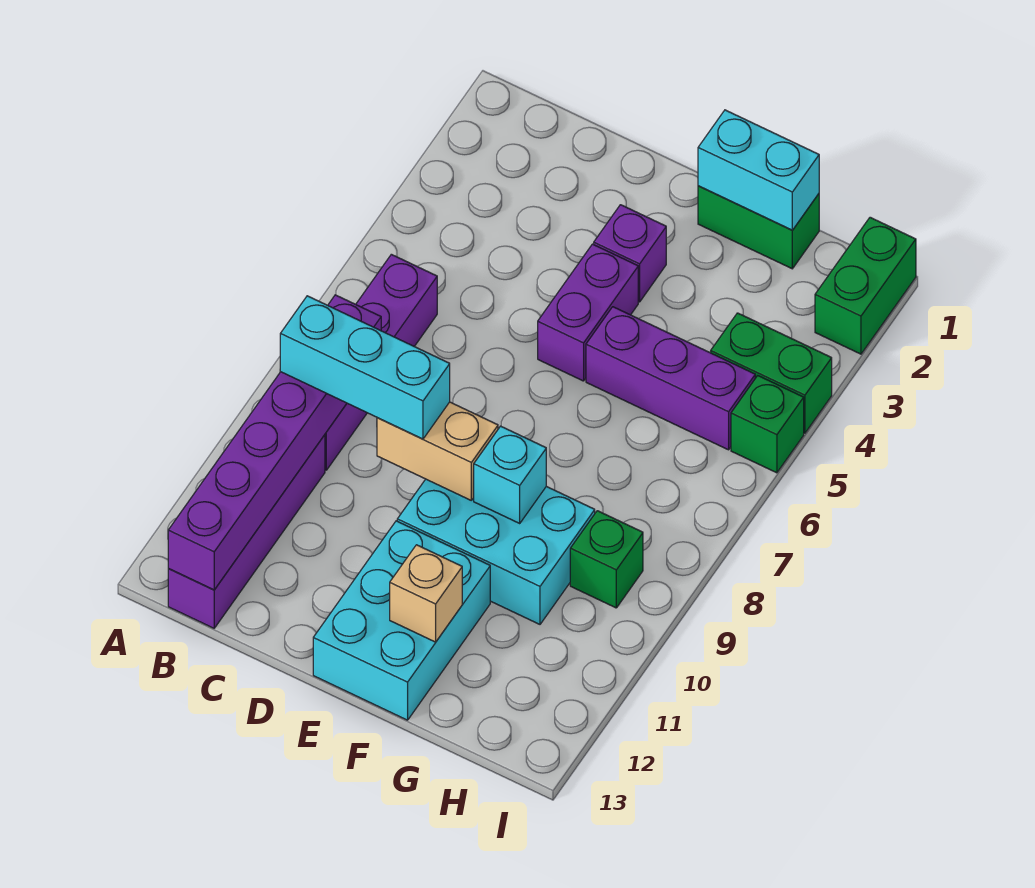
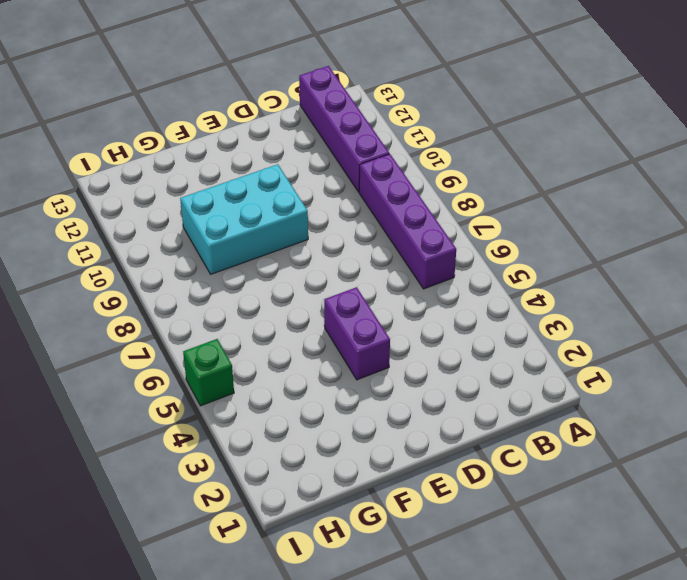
none -> purple brick E3 level 1
none -> cyan brick E11:F13 level 1
none -> green brick F1:G1 level 1

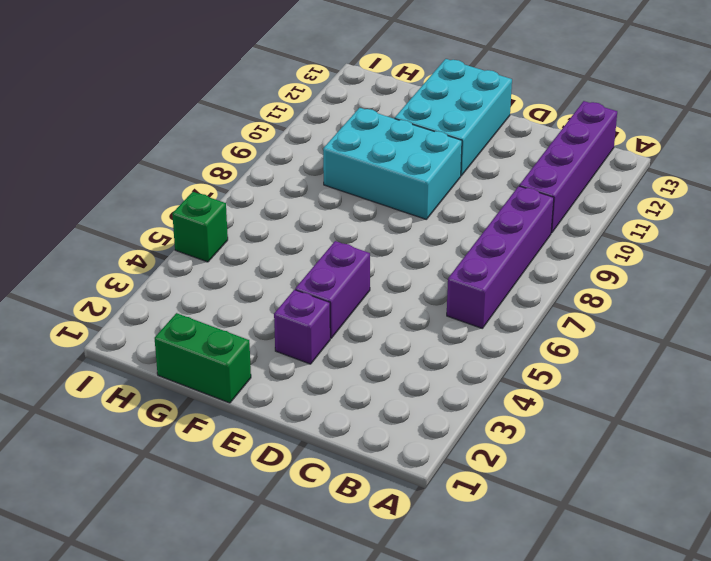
none -> purple brick F5:H5 level 1
none -> green brick H4:I4 level 1
none -> green brick H9 level 1

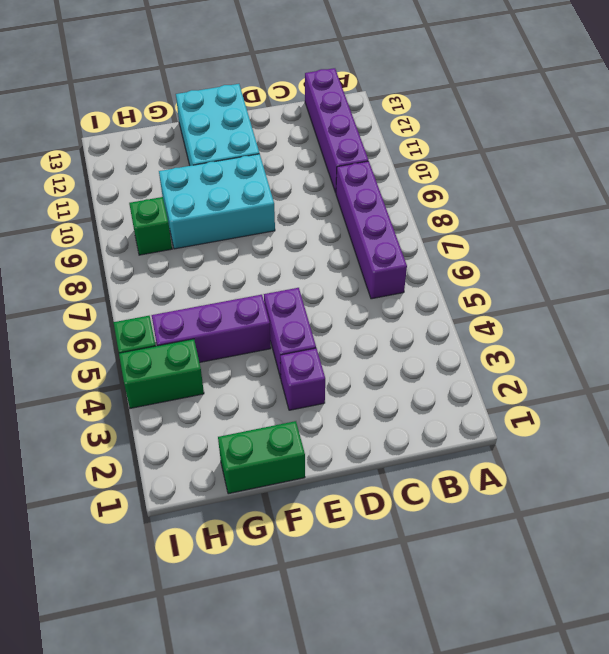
none -> green brick I1:I2 level 1
none -> purple brick B8:B13 level 2
none -> tan brick D9:E9 level 2

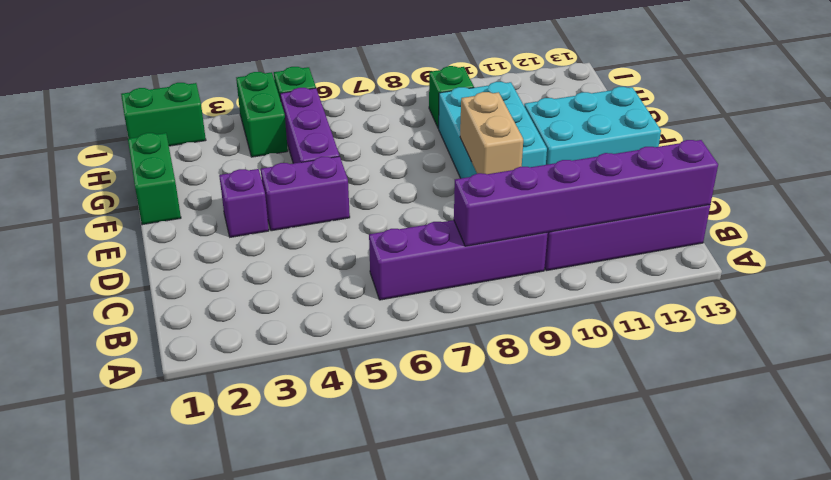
none -> cyan brick F1:G1 level 2
none -> cyan brick F9 level 2
none -> tan brick F12 level 2

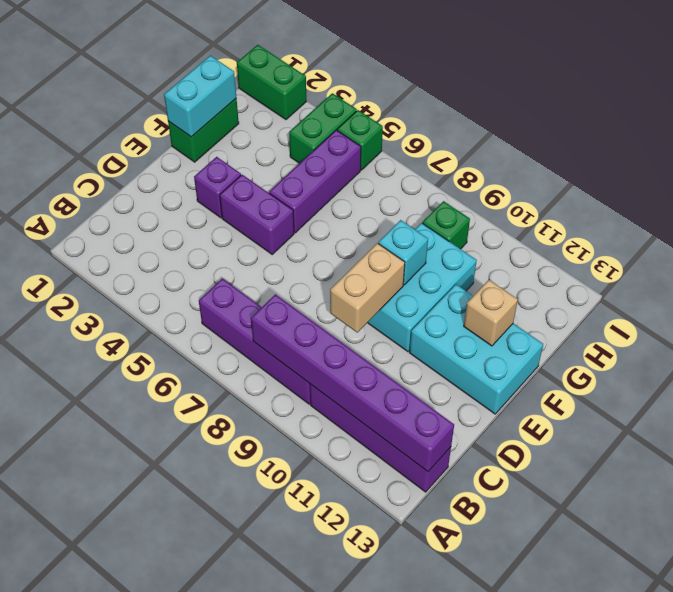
none -> cyan brick B9:D9 level 3

